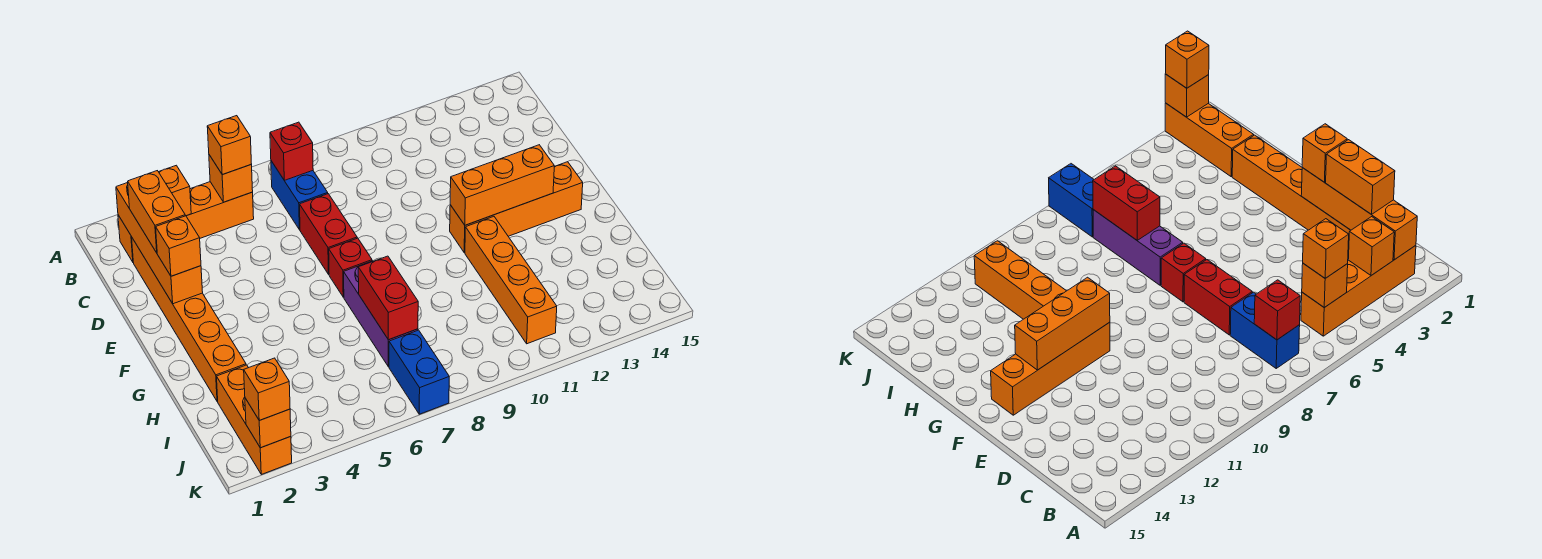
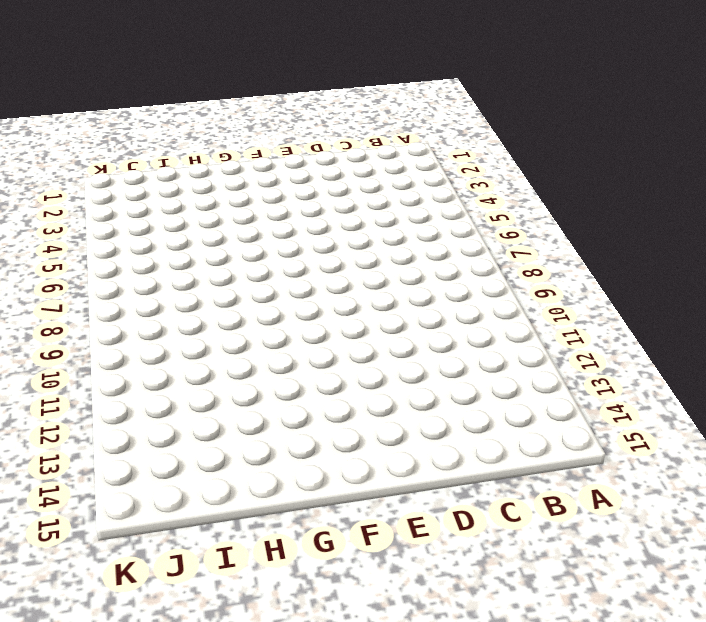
none -> orange brick B2:B5 level 1
none -> blue brick B7:C7 level 1
none -> orange brick C2:H2 level 1

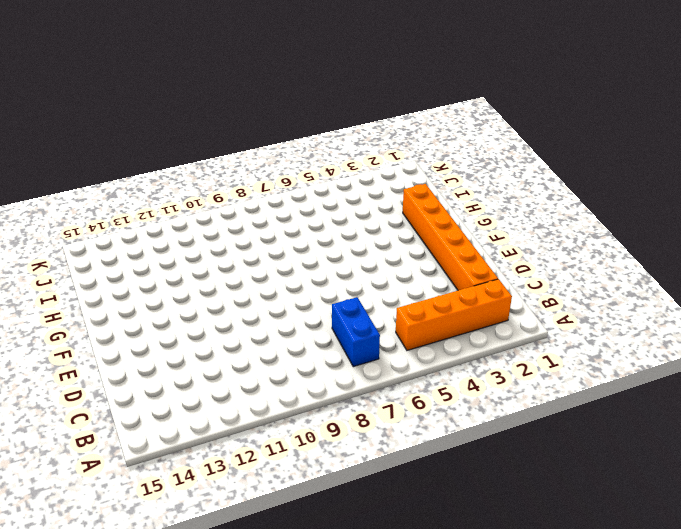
none -> red brick D7:E7 level 1
none -> red brick F7 level 1
none -> orange brick F11:F14 level 1

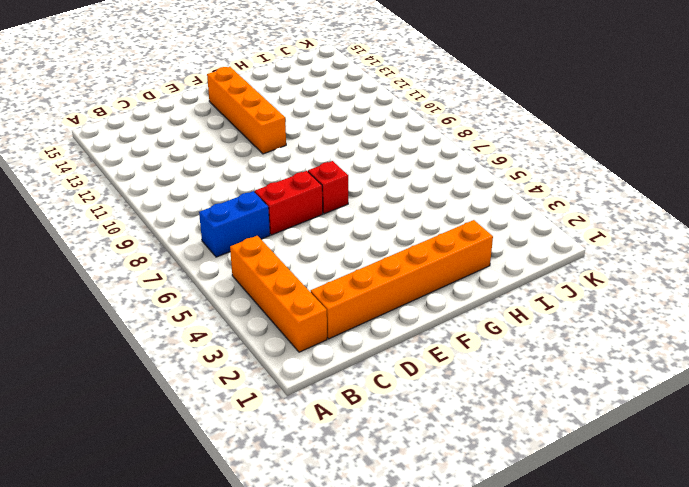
none -> purple brick G7:I7 level 1
none -> orange brick G11:J11 level 1
none -> orange brick I2:K2 level 1

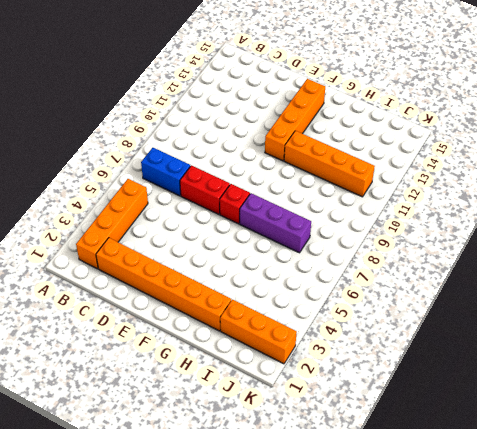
none -> blue brick J7:K7 level 1
none -> orange brick B2:E2 level 2
none -> orange brick B3 level 2

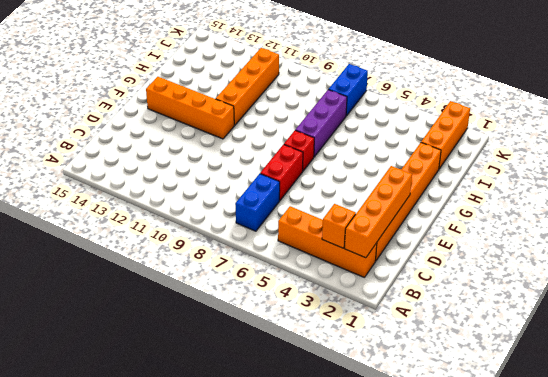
none -> orange brick B5 level 2
none -> red brick B7 level 2
none -> orange brick F11:F13 level 2

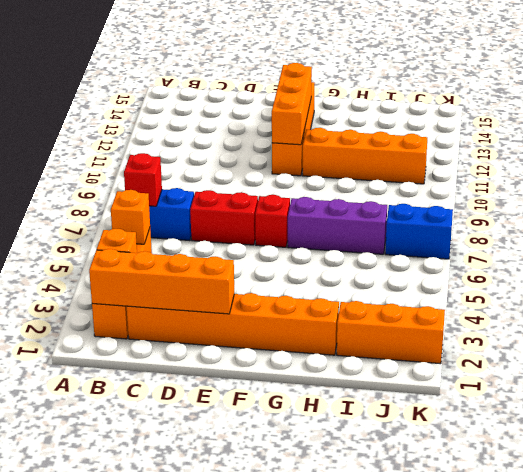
none -> red brick H7:I7 level 2
none -> orange brick K2 level 2
none -> orange brick B5 level 3

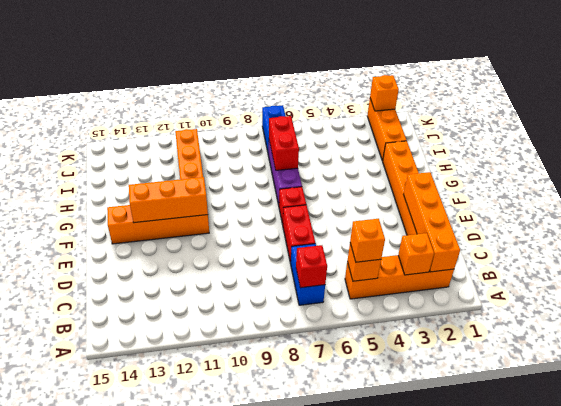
none -> orange brick C2:D2 level 3
none -> orange brick E2 level 3
none -> orange brick K2 level 3

